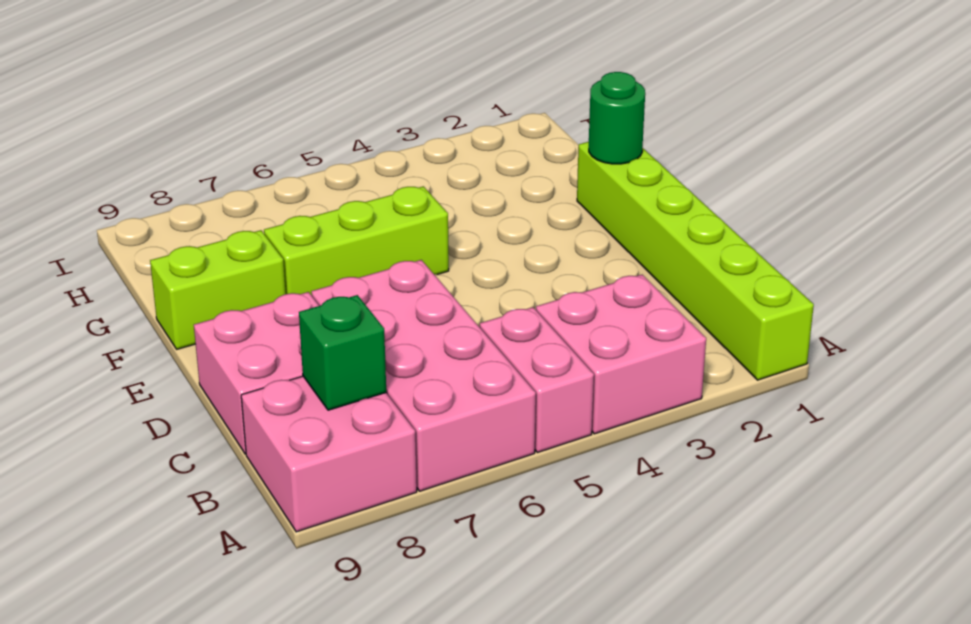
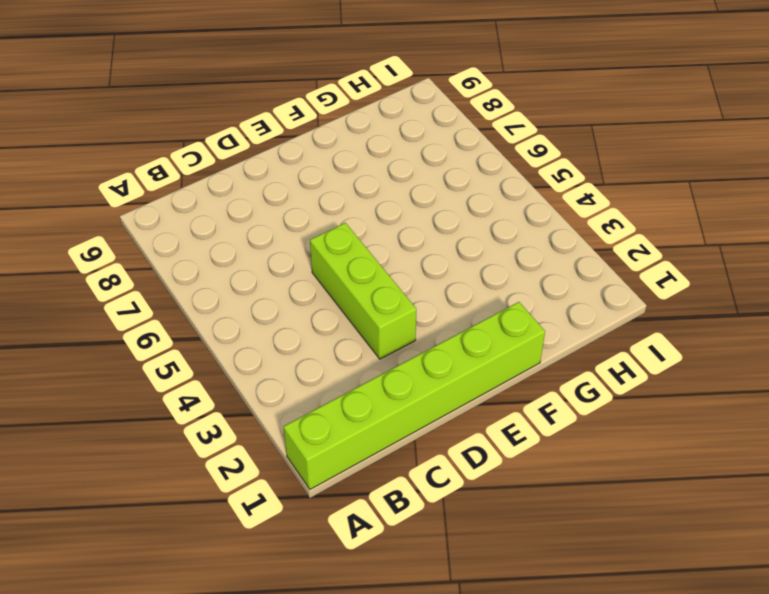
lime brick D3:D5 level 1 -> lime brick F5:F7 level 1
none -> pink brick A3:B4 level 1
none -> pink brick A5:B5 level 1

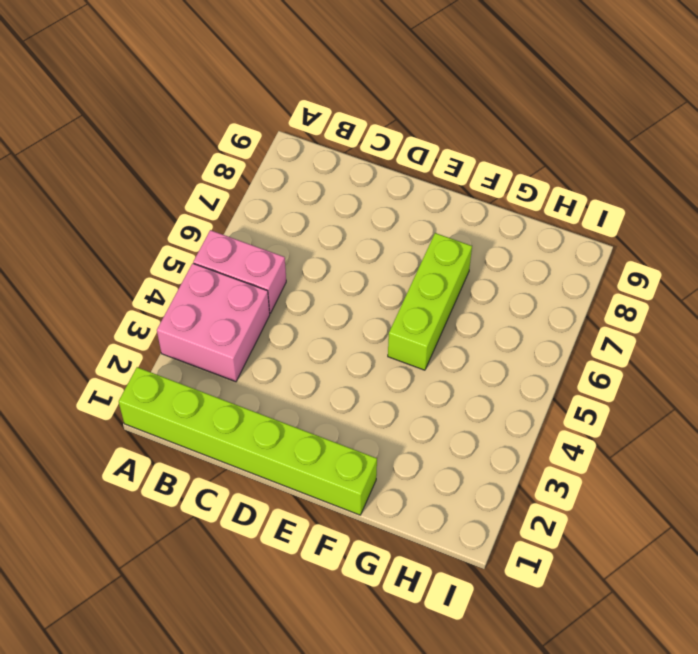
none -> pink brick A6:D7 level 1
none -> pink brick A8:B9 level 1

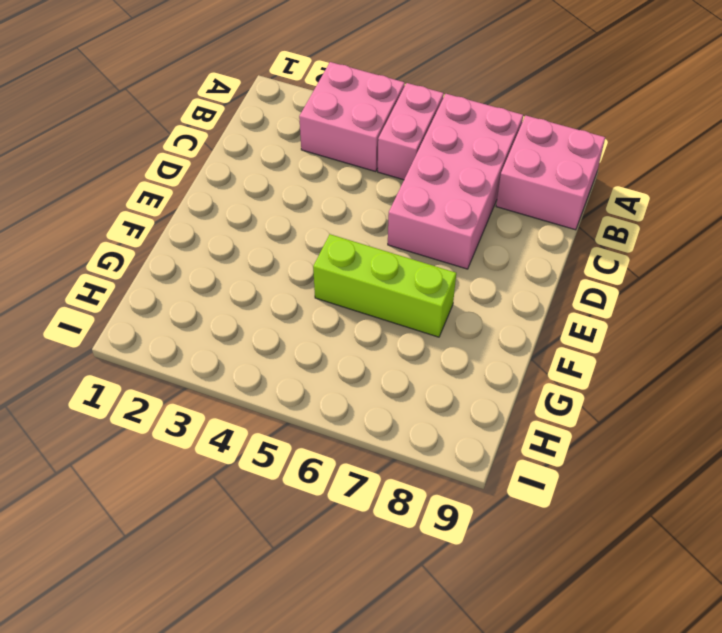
none -> lime brick A1:F1 level 1
none -> pink brick C8:D9 level 1

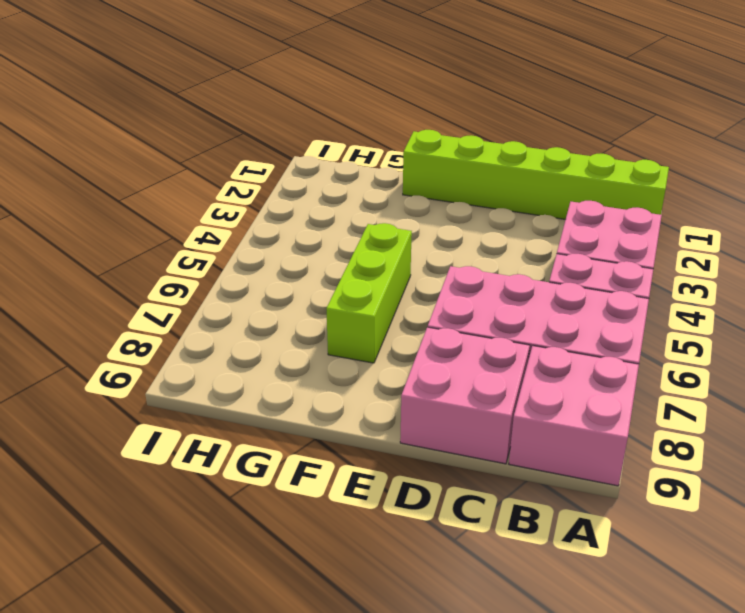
none -> lime brick F8:F9 level 1
none -> green brick B8 level 2

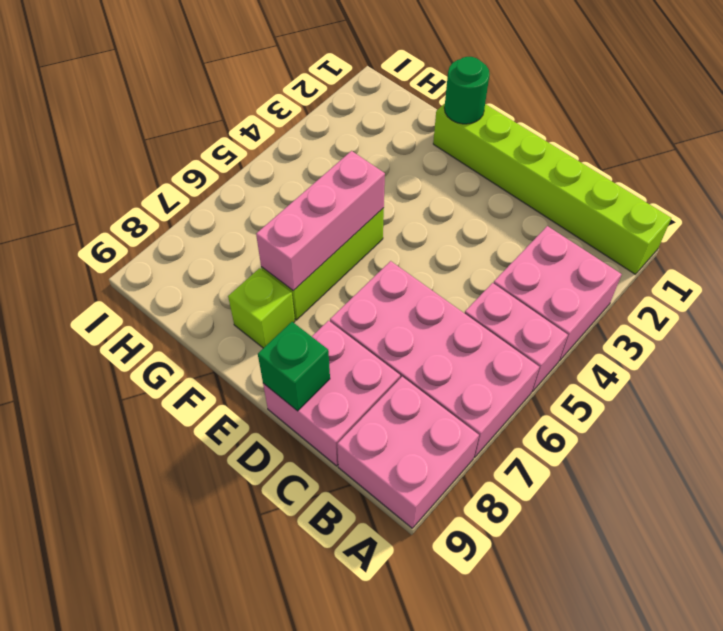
green brick D9 level 2 -> green brick B8 level 2
pink brick F5:F7 level 2 -> none
lime brick F8 level 1 -> lime brick F8:F9 level 1

